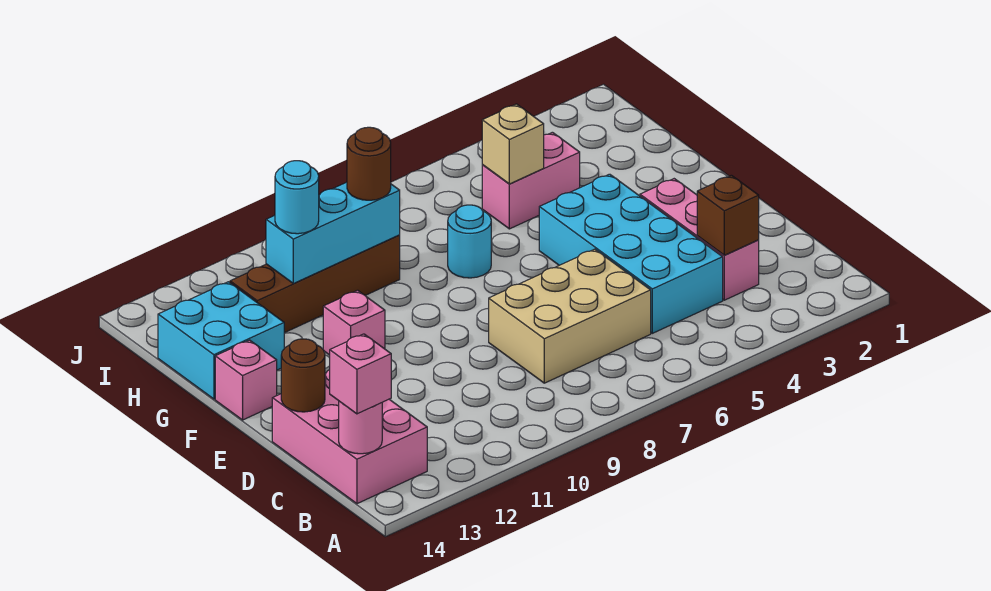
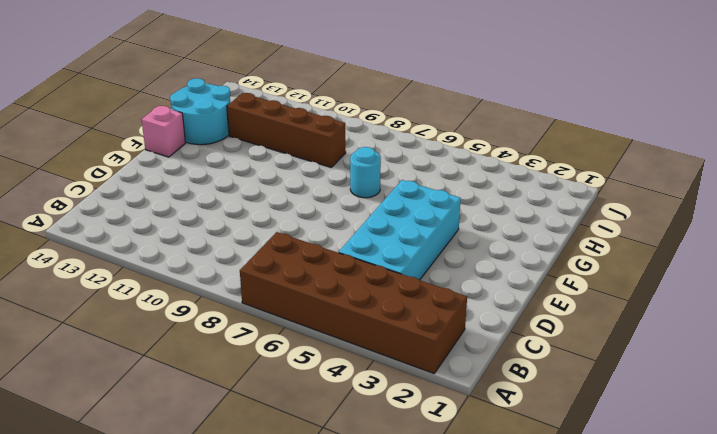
brown brick A2:B7 level 1 -> none
cyan round brick G13:H14 level 1 -> cyan brick G13:H14 level 1
none -> pink brick B13:D14 level 1
none -> pink brick C3:E3 level 1
none -> tan brick C6:D8 level 1

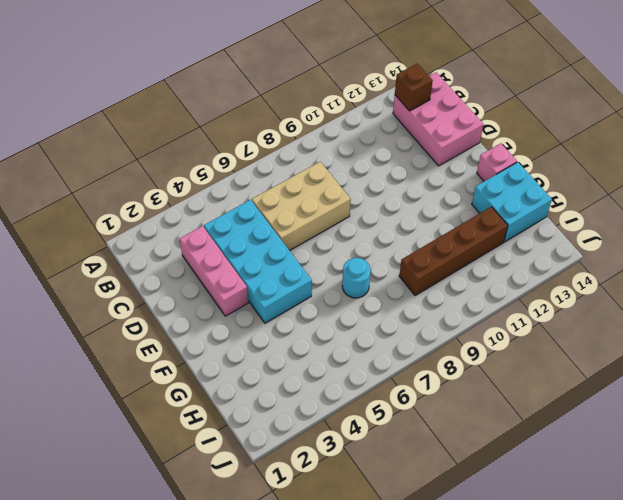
brown brick B13 level 2 -> brown brick C3 level 2
none -> pink brick F11 level 1
none -> pink brick H4:H5 level 1
none -> pink round brick B14 level 2

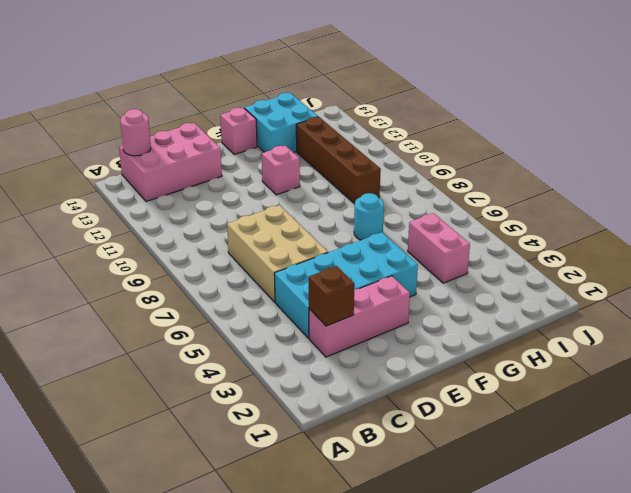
none -> brown round brick D14 level 2
none -> tan brick H5 level 2
none -> cyan brick H9:H11 level 2

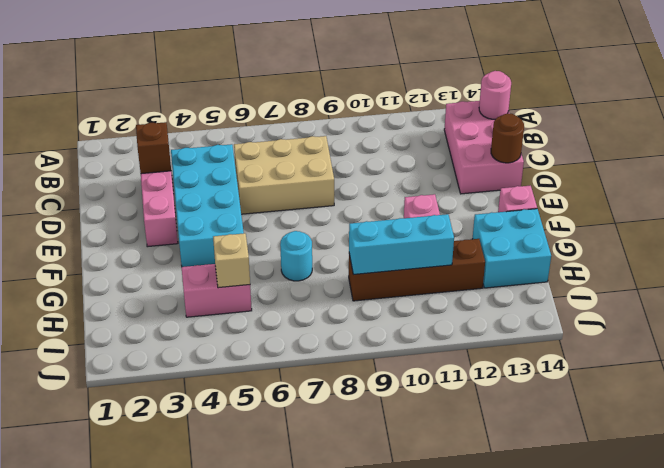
none -> pink brick B14 level 3
none -> brown round brick H9 level 3
none -> cyan round brick H11 level 3

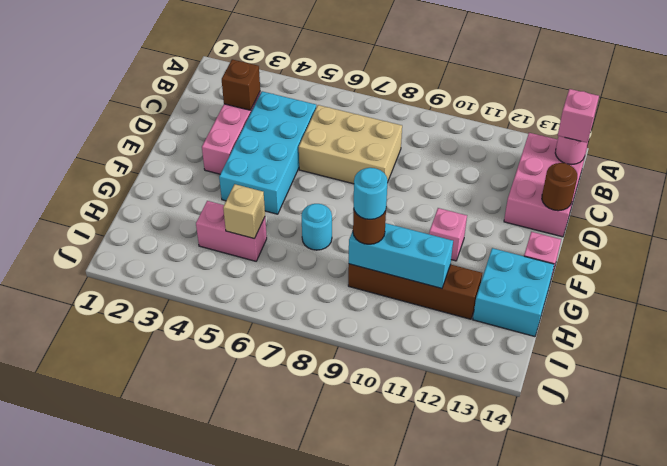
cyan round brick H9 level 4 -> cyan round brick H11 level 3

